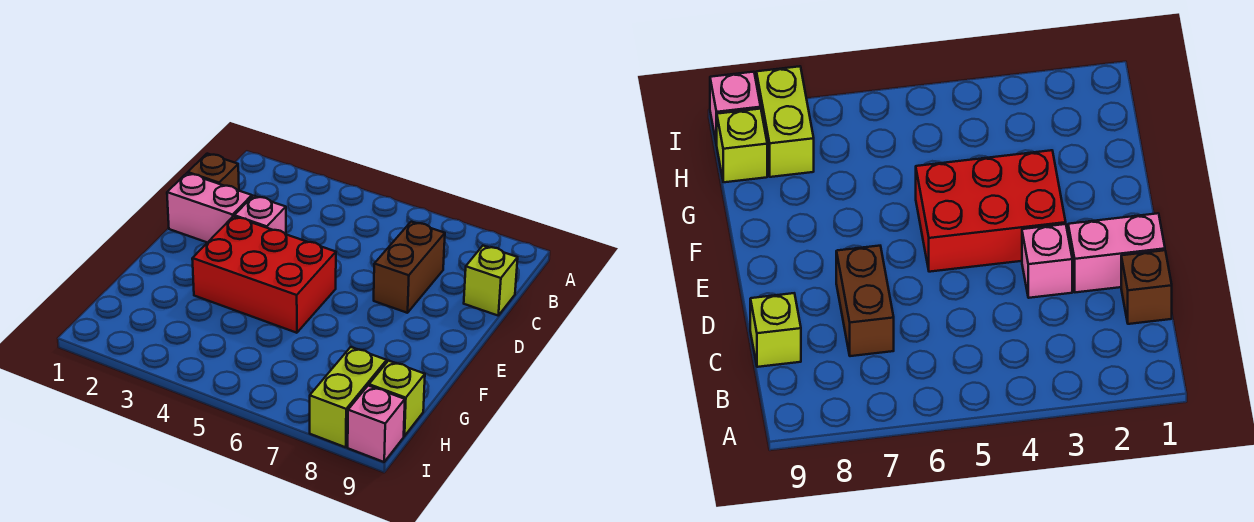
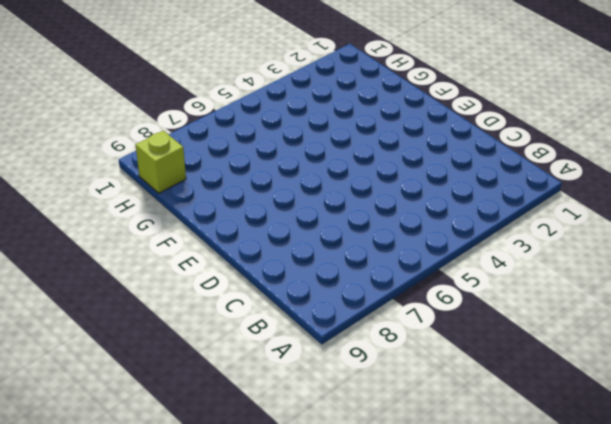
none -> brown brick C1 level 1
none -> brown brick C7:D7 level 1

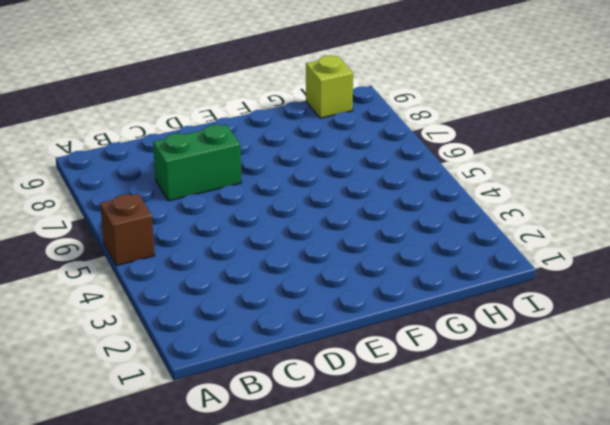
brown brick A5 level 1 -> brown brick C1 level 1
green brick C7:D7 level 1 -> brown brick C7:D7 level 1
none -> lime brick C9 level 1
none -> pink brick D1:D2 level 1

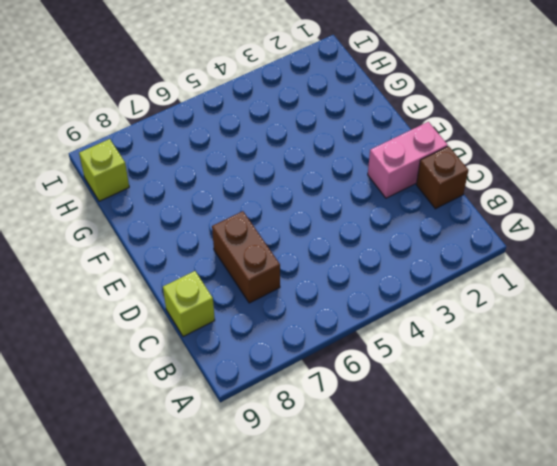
none -> pink brick D3 level 1
none -> red brick E3:F5 level 1

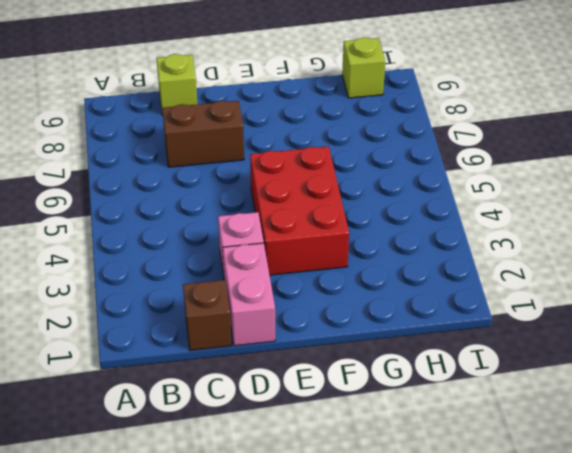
none -> lime brick H8:I8 level 1
none -> pink brick I9 level 1

